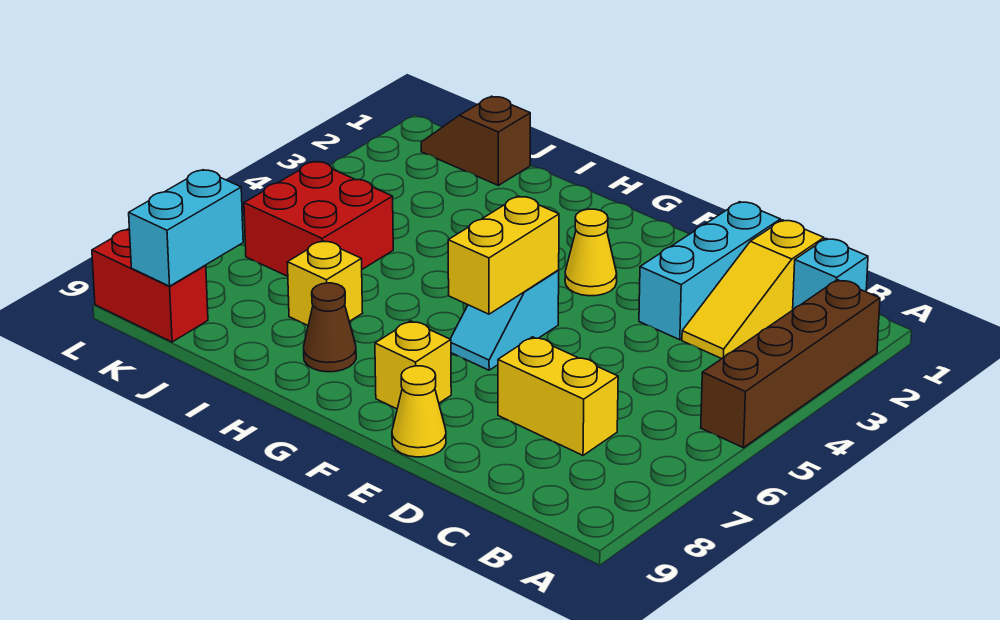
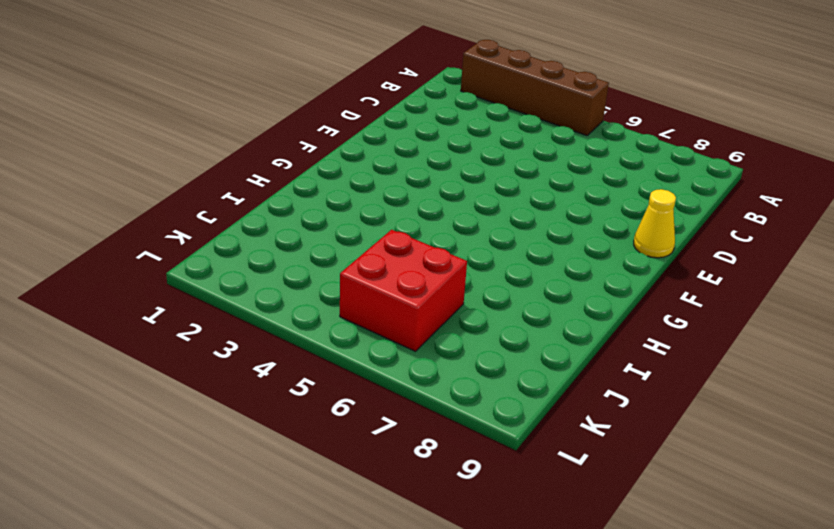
none -> cyan brick B1 level 1
none -> yellow slope C1:C3 level 1 top 1
none -> yellow brick C7:D7 level 1

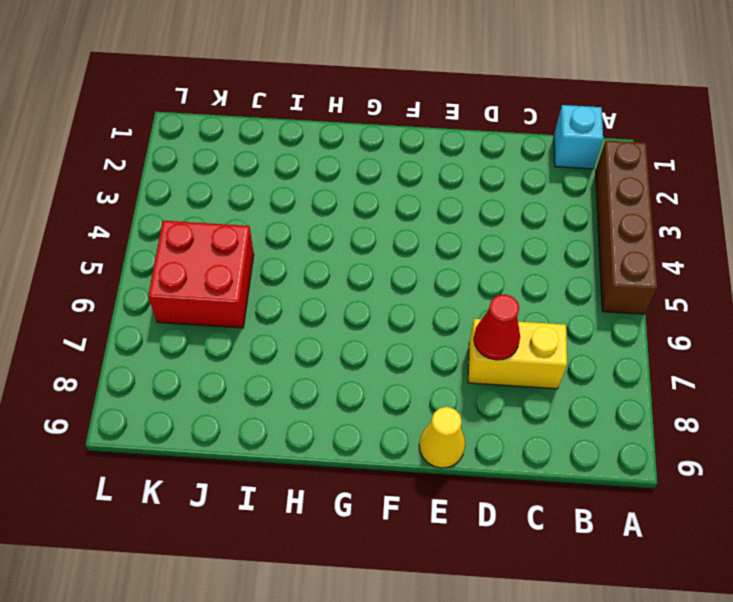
red cone D7 level 2 -> none
none -> yellow slope C1:C3 level 1 top 1
none -> cyan brick D1:D3 level 1
none -> yellow cone F3 level 1

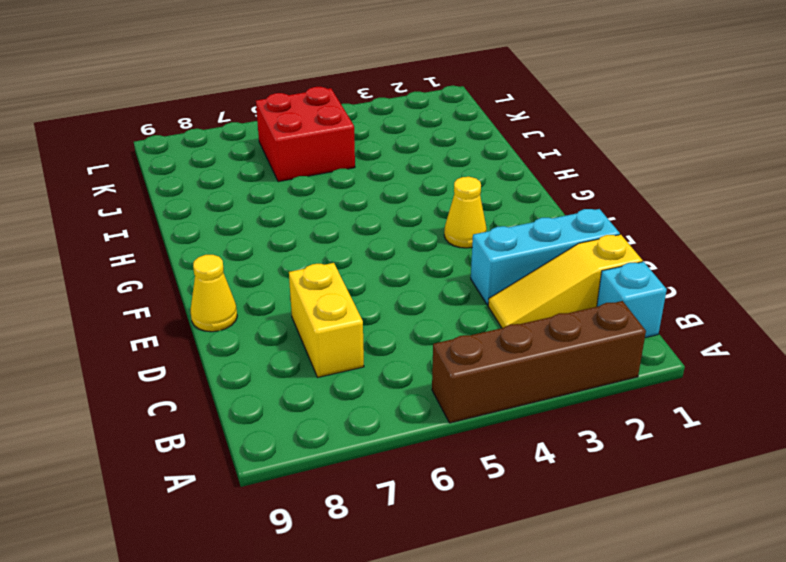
none -> cyan slope F5:F6 level 1 top 5
none -> yellow brick F8 level 1
none -> brown cone H8 level 1

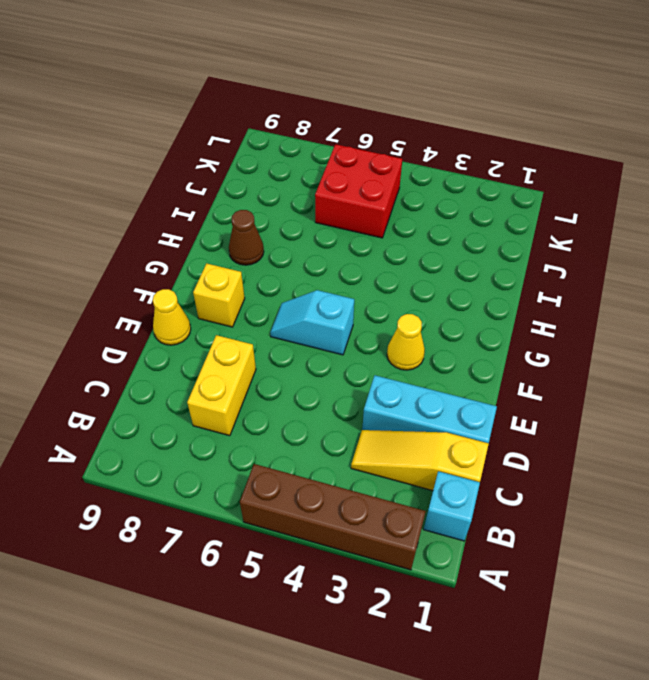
none -> yellow brick I7 level 1
none -> brown slope J1:K1 level 1 top J
none -> red brick K9:L9 level 1

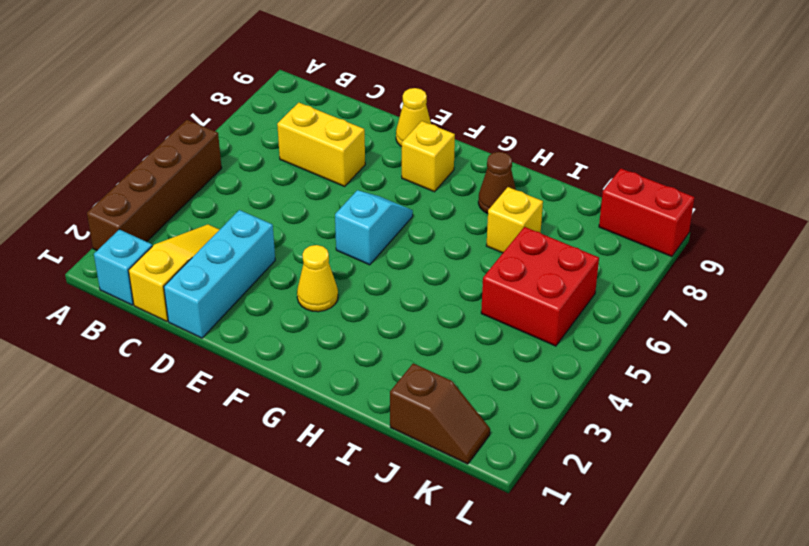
none -> yellow brick F5:F6 level 2
none -> cyan brick K8:K9 level 2

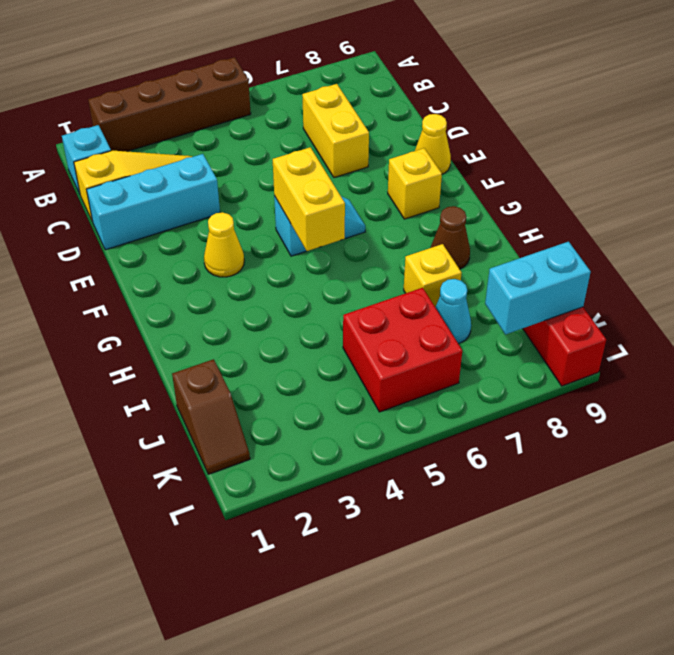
yellow brick F5:G5 level 2 -> yellow brick F5:F6 level 2
cyan cone J7 level 1 -> none

